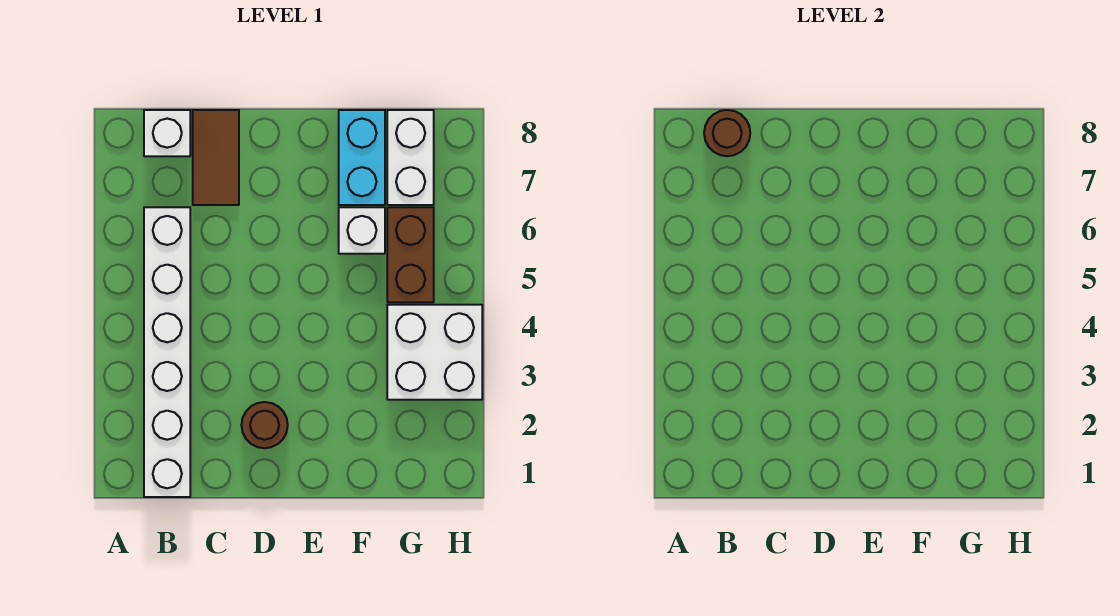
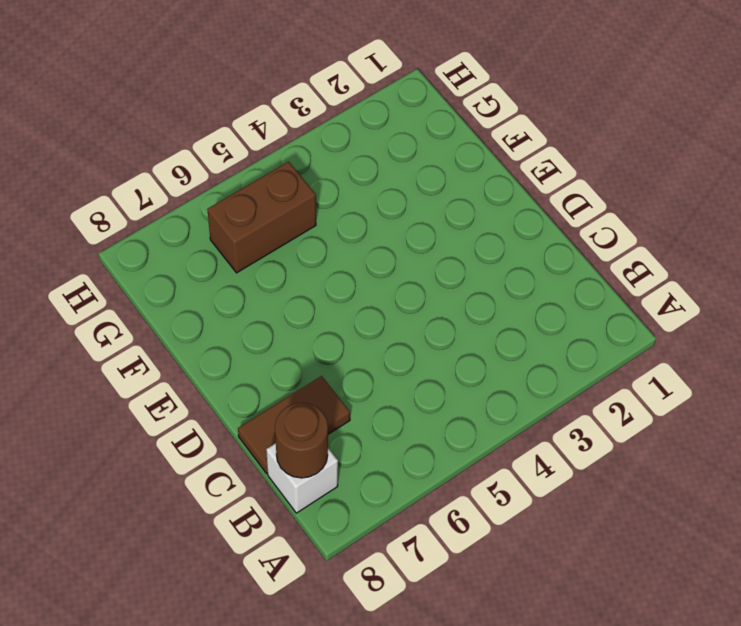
none -> white brick B1:B6 level 1
none -> brown round brick D2 level 1

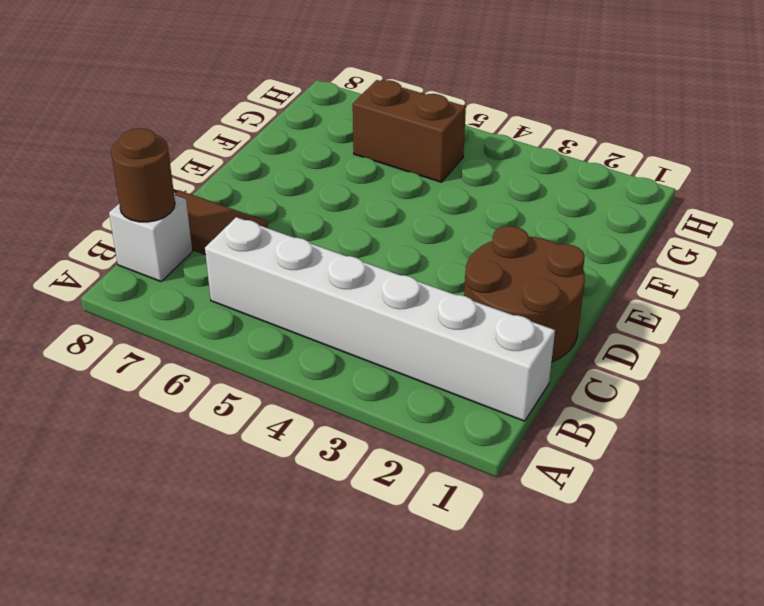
brown round brick C1:D2 level 1 -> brown round brick D2 level 1
none -> white brick F6 level 1
none -> cyan brick F7:F8 level 1

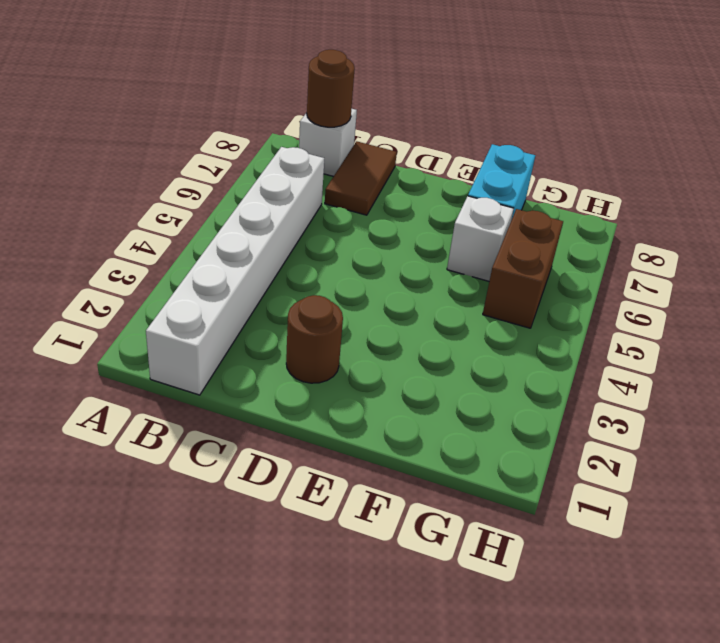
none -> white brick G3:H4 level 1
none -> white brick G7:G8 level 1

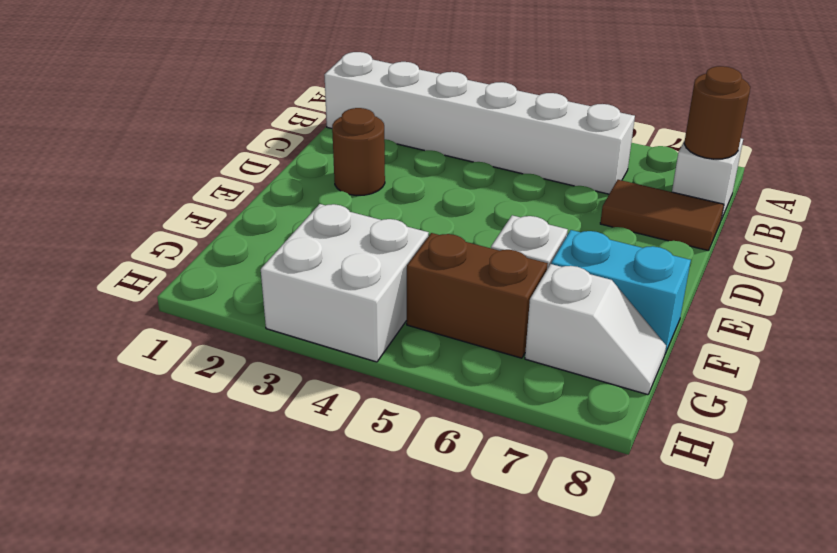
white slope G7:G8 level 1 top 7 -> white brick G7:G8 level 1

